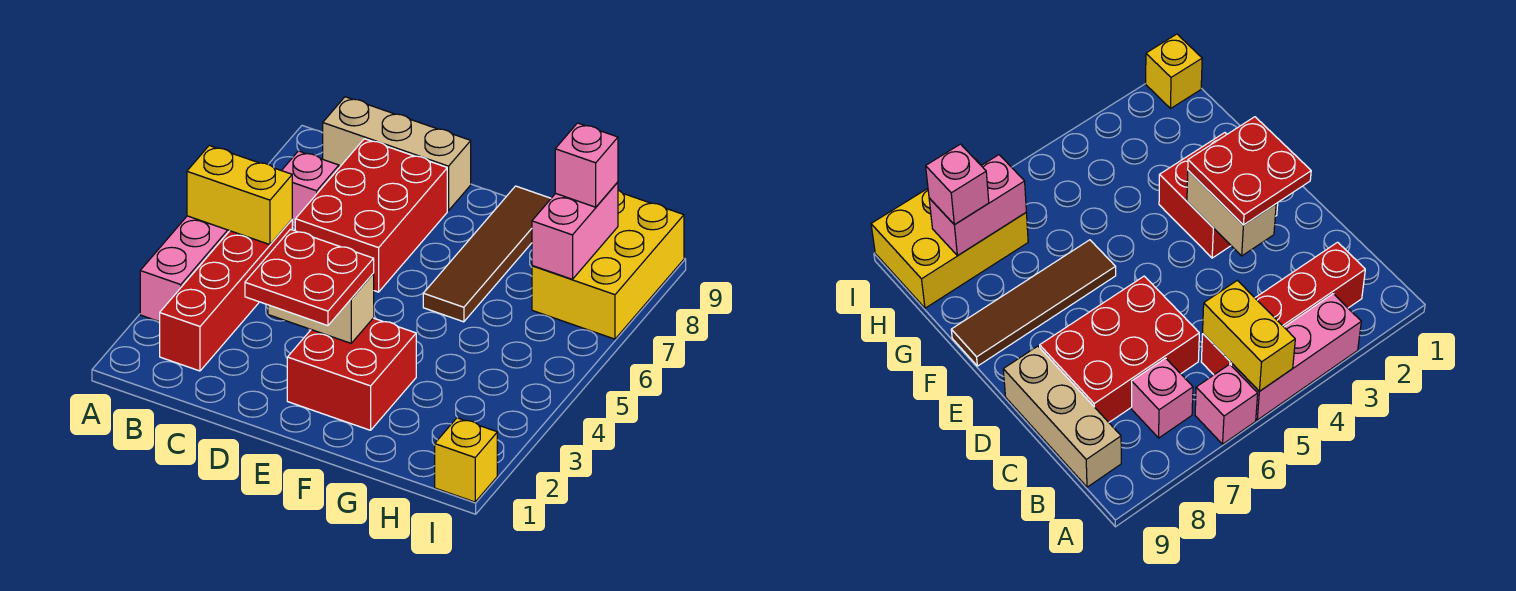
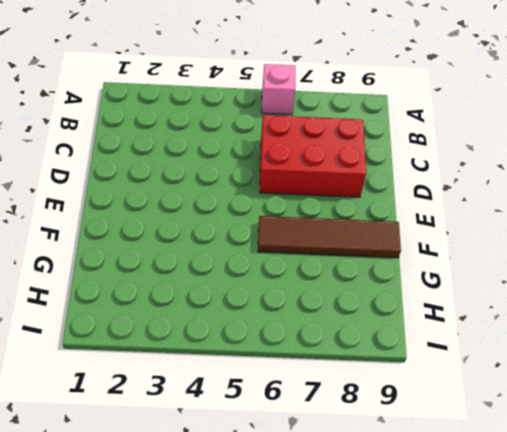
none -> pink brick A3:A5 level 1
none -> red brick B2:B5 level 1
none -> pink brick B7 level 1

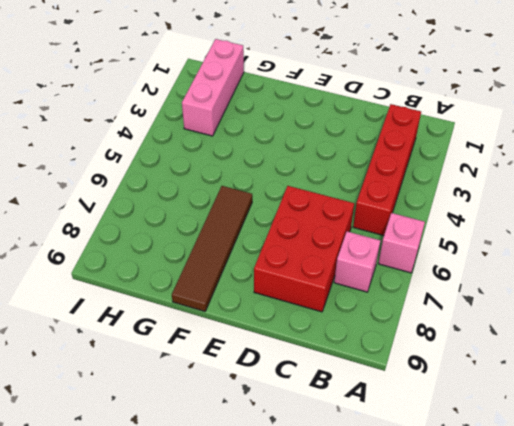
pink brick H1:H3 level 1 -> pink brick A3:A5 level 1
none -> tan brick B9:D9 level 1
none -> red brick E2:F3 level 1
none -> yellow brick H7:I9 level 1

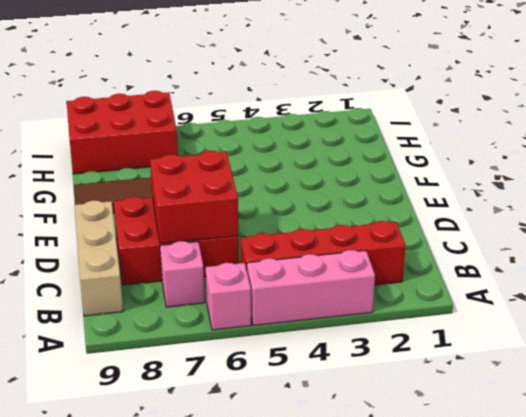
red brick C6:D7 level 2 -> red brick E2:F3 level 1
red brick H7:I9 level 1 -> yellow brick H7:I9 level 1
none -> yellow brick I1 level 1
none -> yellow brick A5:B5 level 2
none -> tan brick D3:E3 level 2

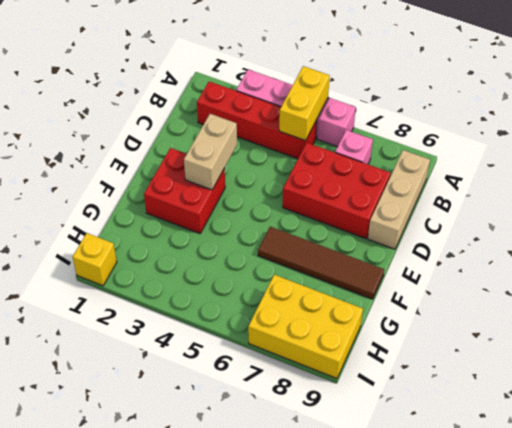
none -> pink brick H7:H8 level 2
none -> red plate D2:E3 level 3
none -> pink brick H8 level 3

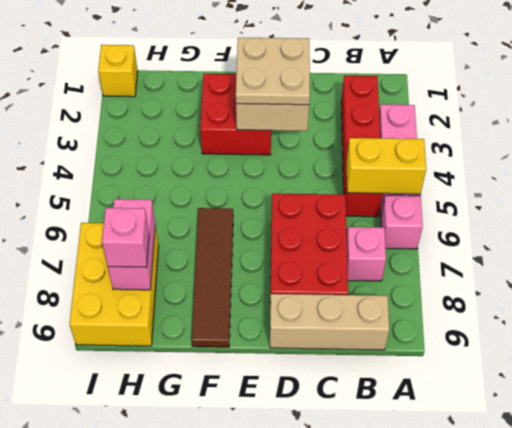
tan plate D2:E3 level 3 -> red plate D2:E3 level 3

